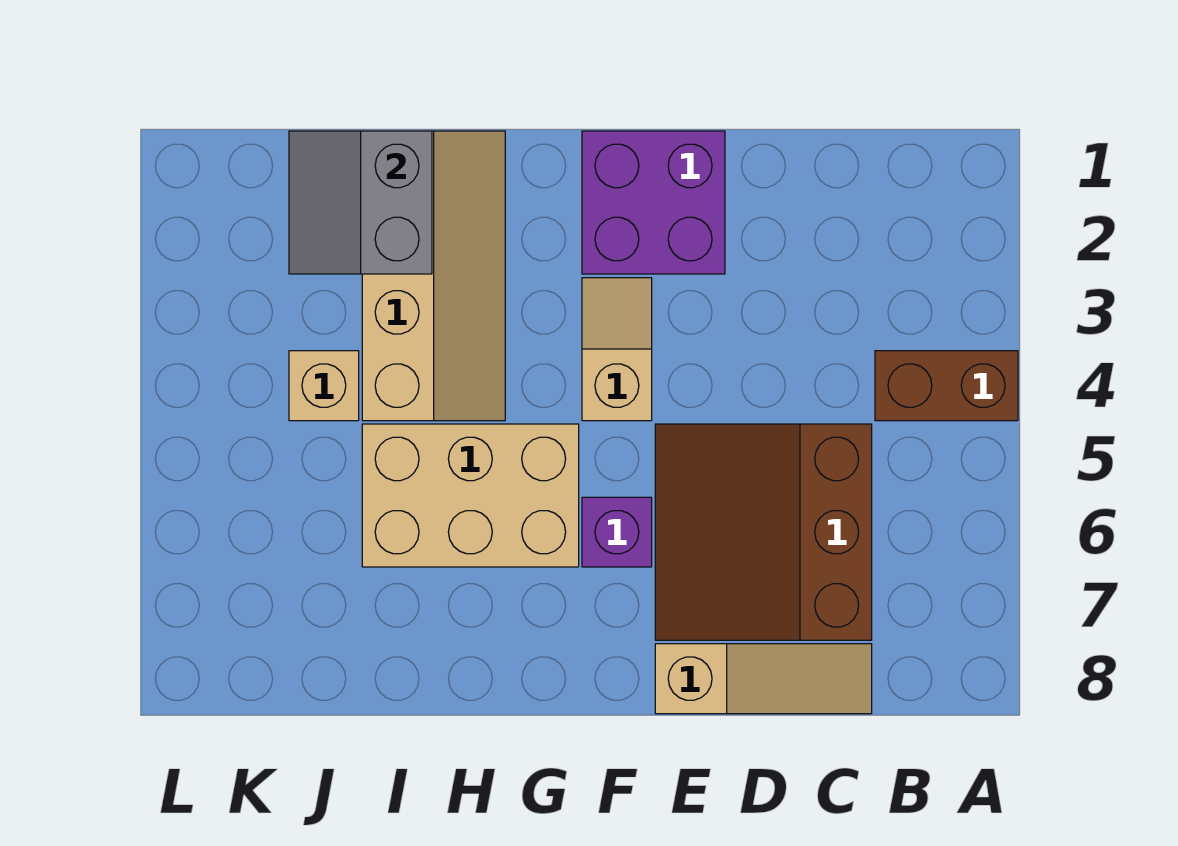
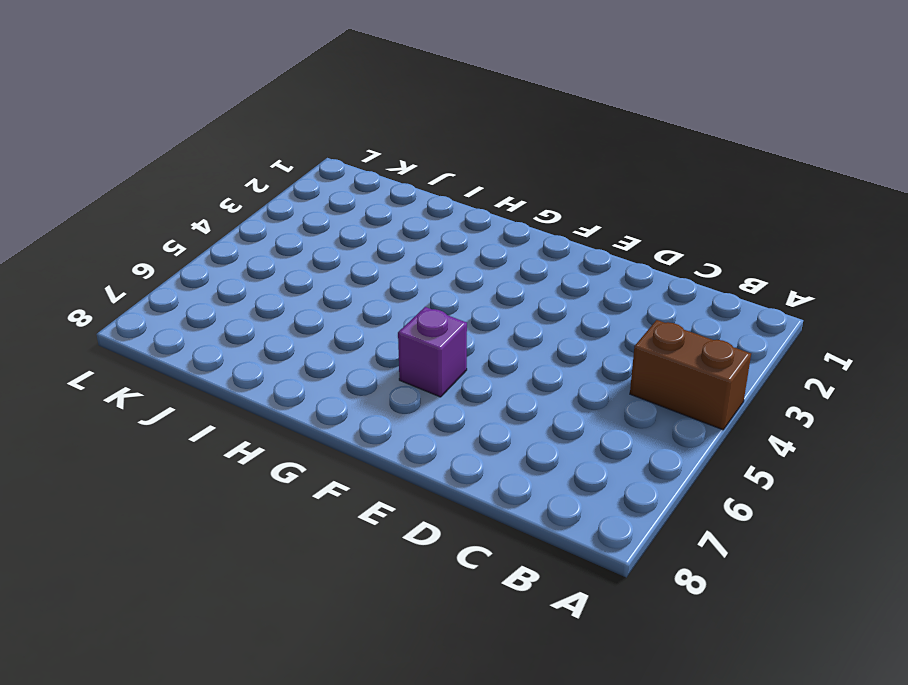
none -> brown slope C5:E7 level 1 top C
none -> tan slope C8:E8 level 1 top E

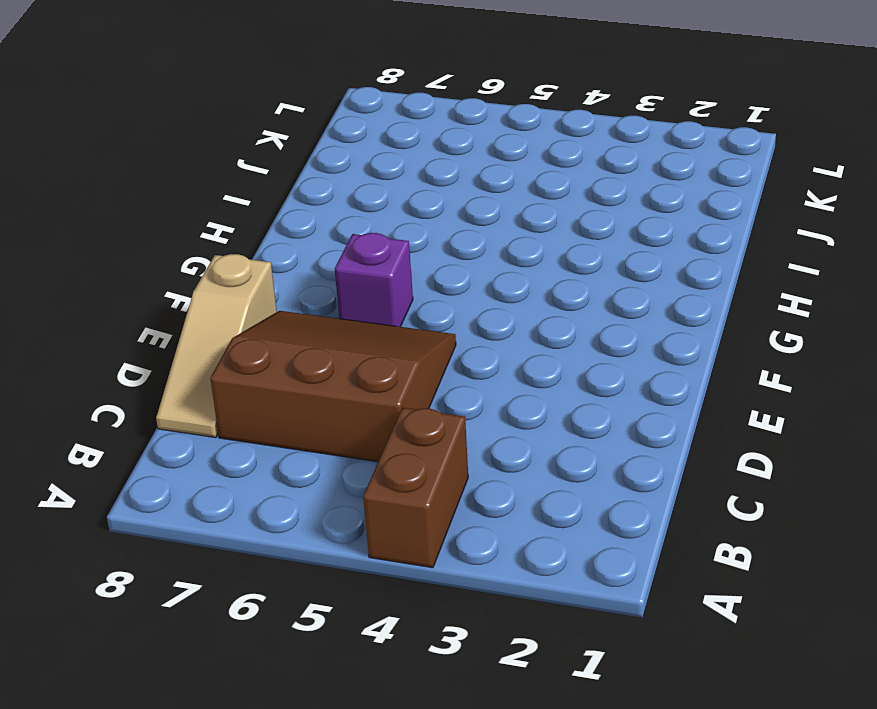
none -> purple brick E1:F2 level 1
none -> tan slope F3:F4 level 1 top 4

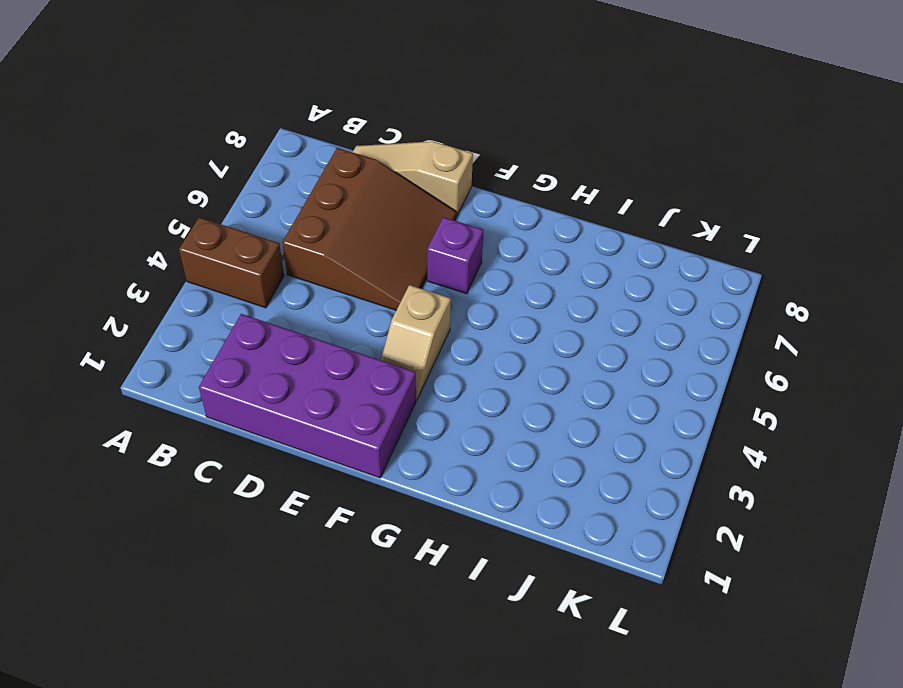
purple brick C1:F2 level 1 -> purple brick E1:F2 level 1
none -> tan brick G5:I6 level 1
none -> tan slope H1:I4 level 1 top I

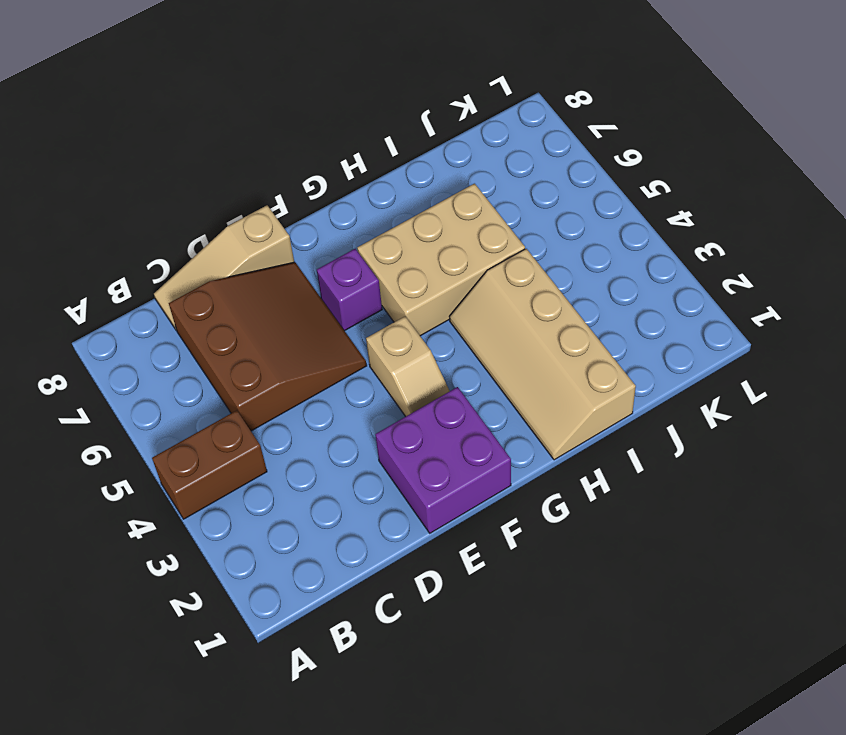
none -> tan brick J4 level 1
none -> grey slope I1:J2 level 2 top I

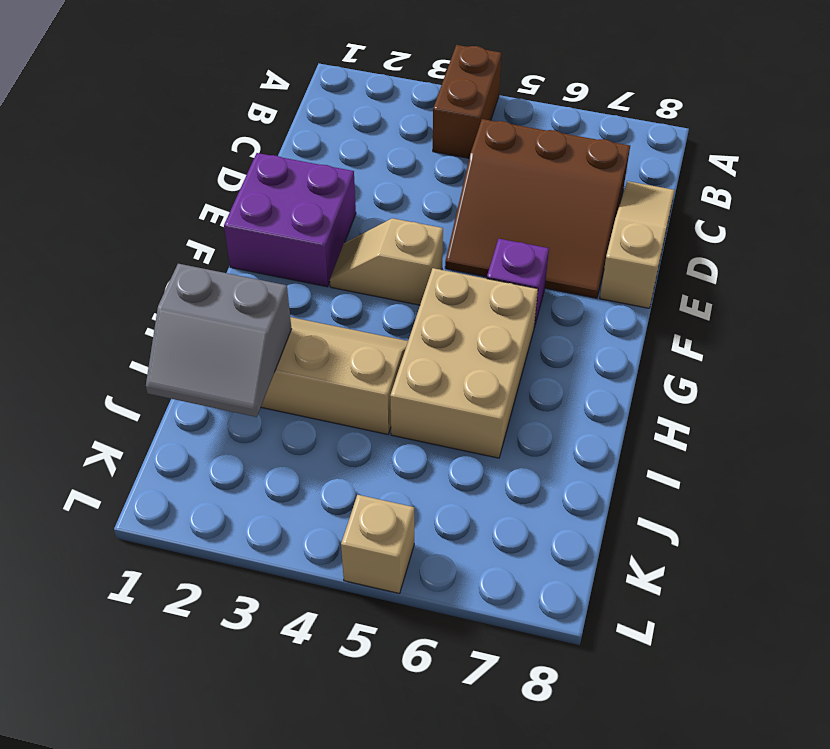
tan brick L5 level 1 -> tan brick J4 level 1

